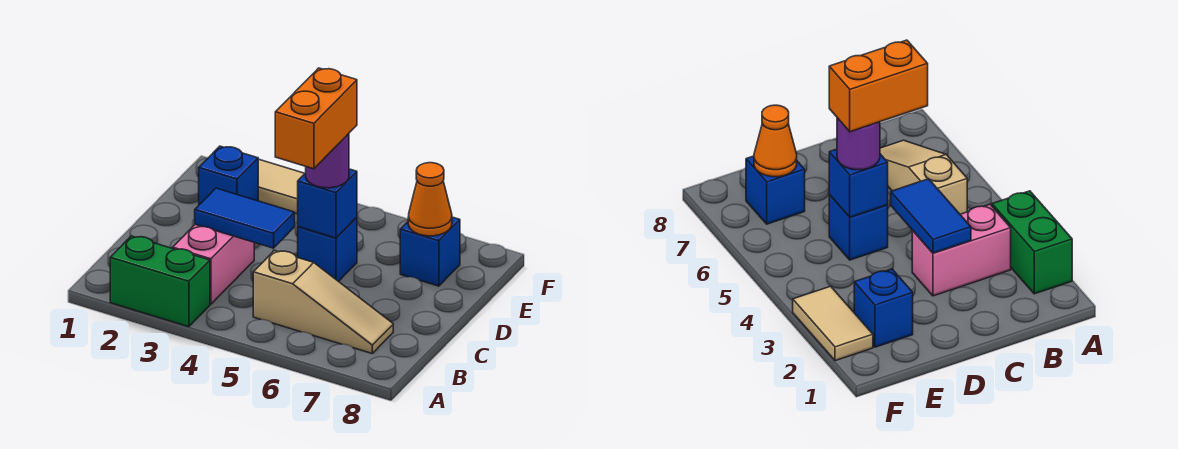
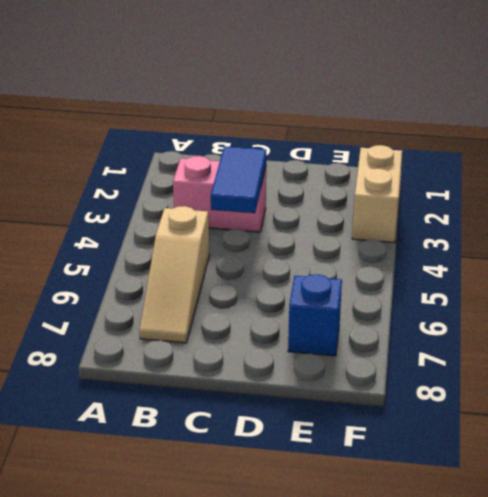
tan brick F2:F3 level 1 -> tan tile F2:F3 level 1
none -> green brick A2:A3 level 1
none -> blue brick D5 level 1
none -> blue brick E2 level 1

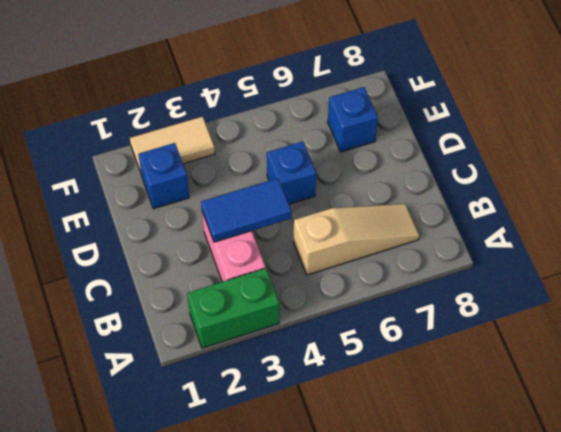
none -> blue brick D5 level 2
none -> orange cone E7 level 2
none -> purple round brick D5 level 3

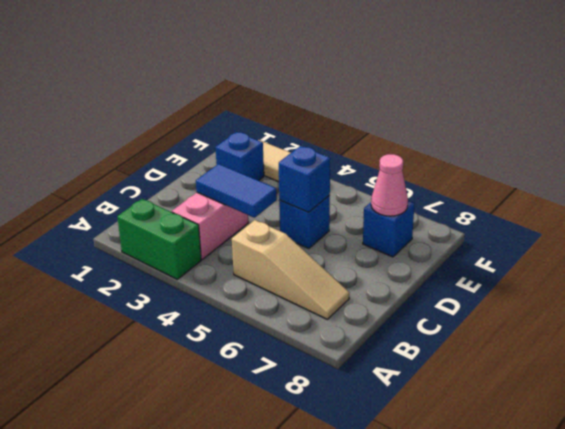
pink cone E7 level 2 -> orange cone E7 level 2
none -> purple round brick D5 level 3
none -> orange brick C5:D5 level 4

